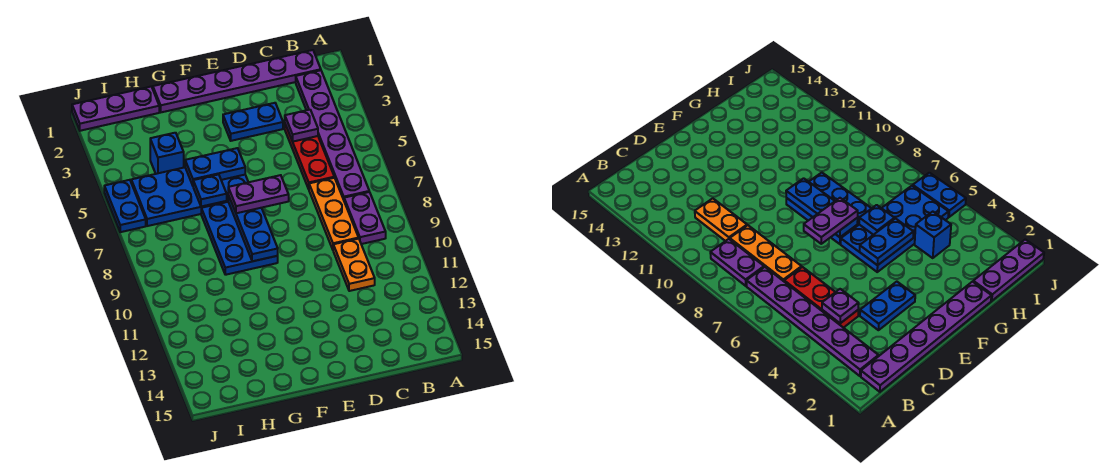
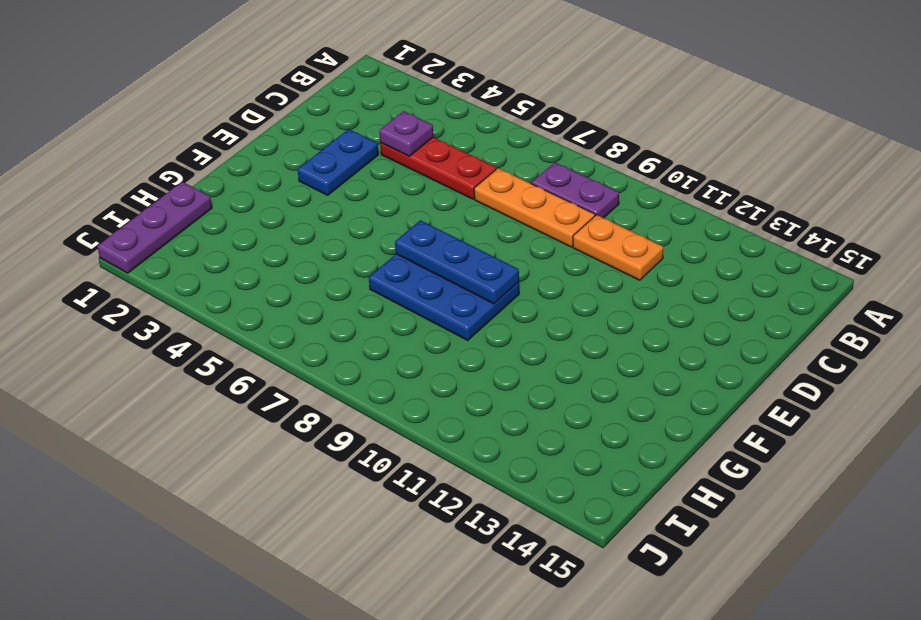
none -> purple plate B1:G1 level 1
none -> purple plate B2:B7 level 1
none -> blue plate F5:I6 level 1

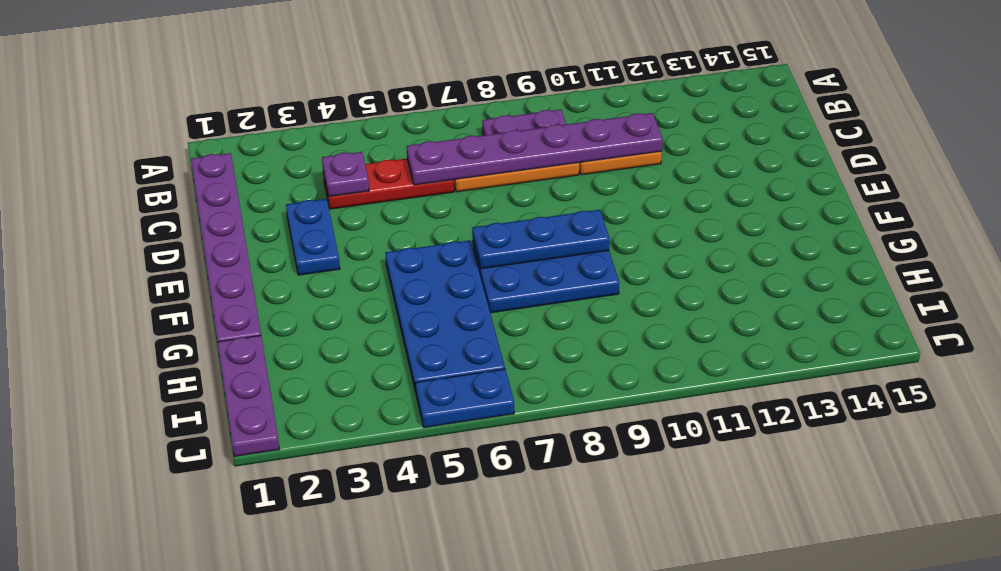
purple plate C6:C11 level 2 -> purple plate B2:B7 level 1
none -> blue brick H4 level 1
none -> blue plate F5:G5 level 2
none -> blue plate G6 level 2

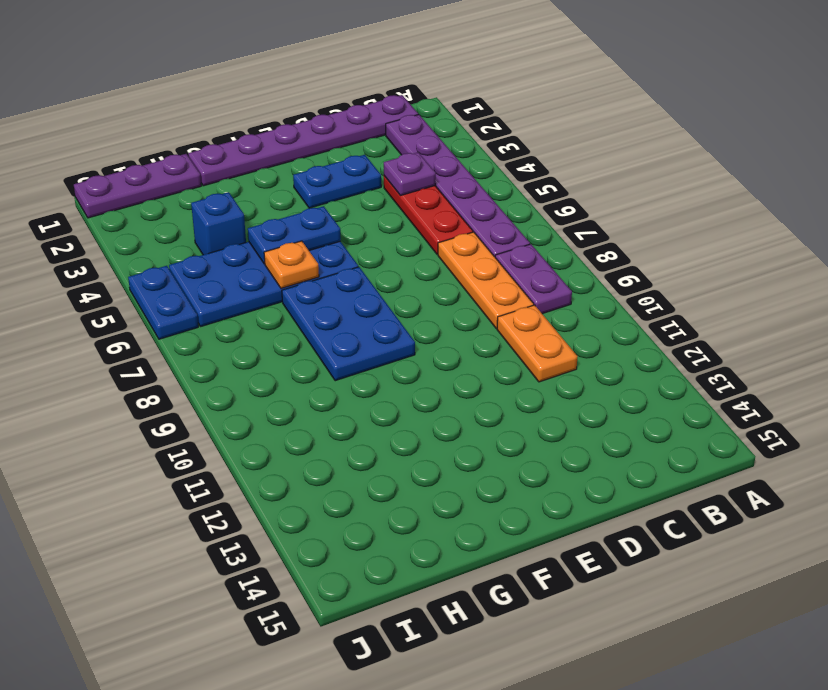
orange plate G6 level 2 -> blue plate G6 level 2
none -> blue plate F7:F9 level 2
none -> purple plate E7:F7 level 3

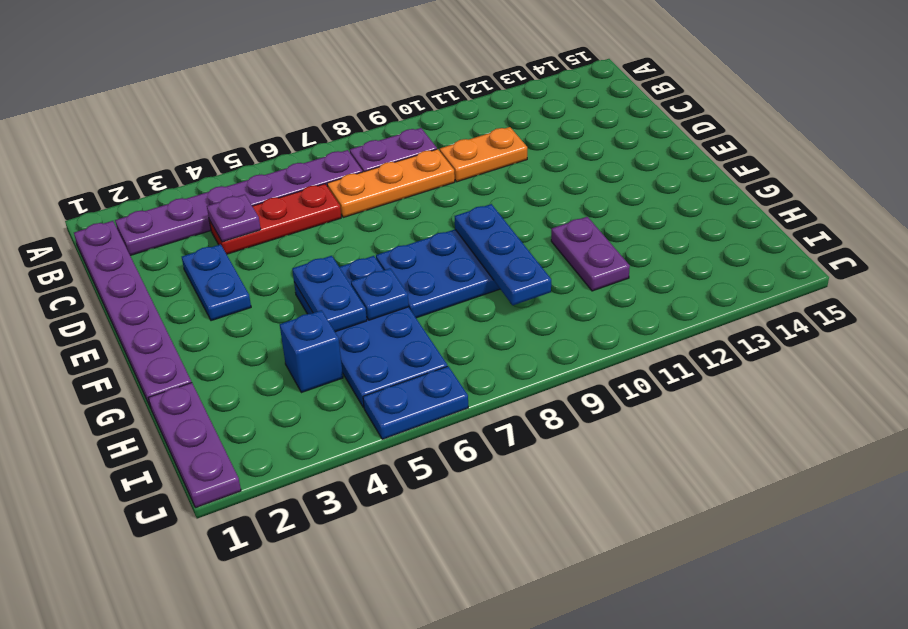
blue plate F9:H9 level 2 -> blue plate F7:F9 level 2
purple plate G11:H11 level 1 -> purple plate E7:F7 level 3

